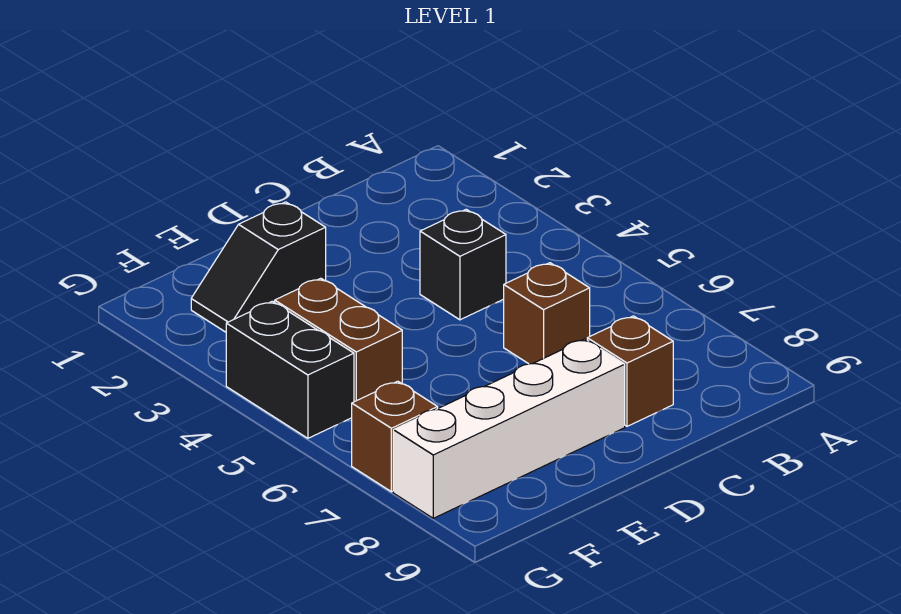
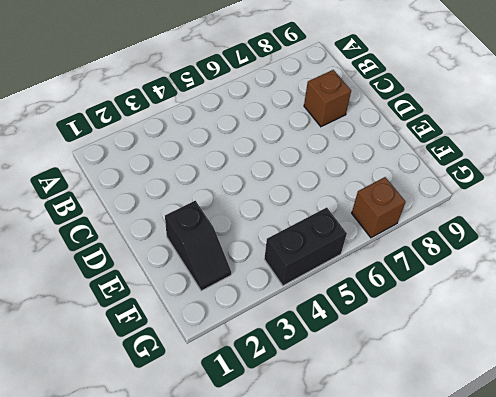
none -> black brick C4 level 1
none -> brown brick C6 level 1

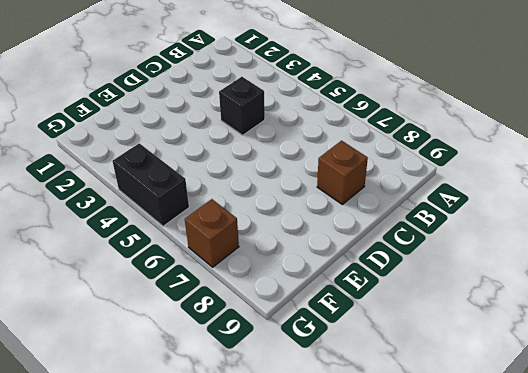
none -> brown brick C6 level 1
none -> white brick D8:G8 level 1

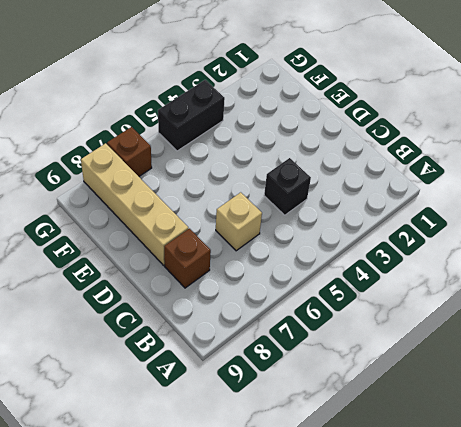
tan brick C6 level 1 -> brown brick C6 level 1
tan brick D8:G8 level 1 -> white brick D8:G8 level 1
none -> black slope E2:F2 level 1 top E
none -> brown brick F4:F5 level 1

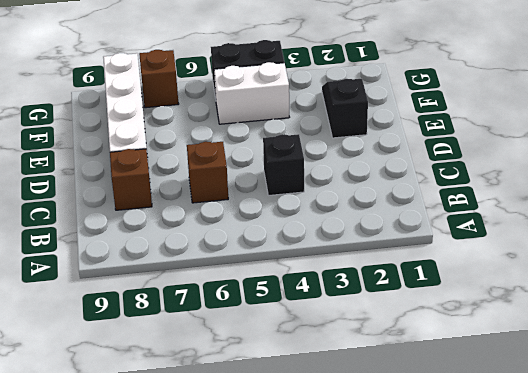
white brick F4:F5 level 1 -> brown brick F4:F5 level 1

